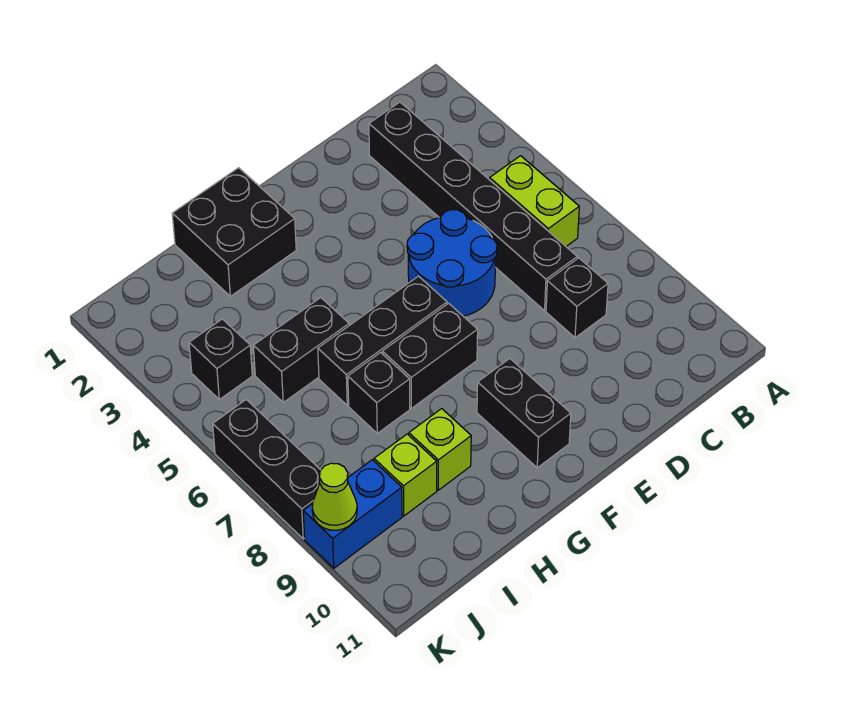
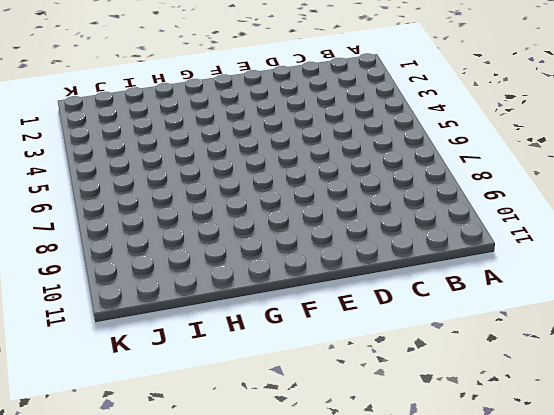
none -> lime brick B5:B6 level 1
none -> black brick C2:C7 level 1
none -> black brick C8 level 1

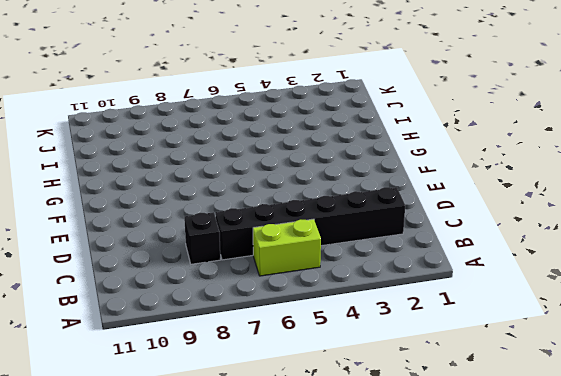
none -> blue round brick D5:E6 level 1
none -> black brick F6:H6 level 1
none -> black brick F7:G7 level 1

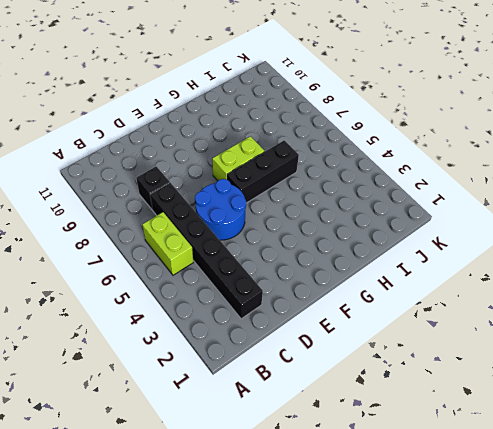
lime brick F7:G7 level 1 -> black brick F7:G7 level 1
none -> black brick F9:F10 level 1
none -> black brick G1:H2 level 1
none -> black brick H5:I5 level 1

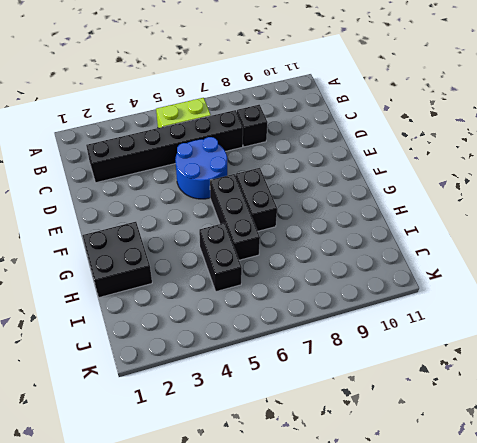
none -> black brick F9:F10 level 1
none -> black brick H7 level 1
none -> lime brick H9 level 1

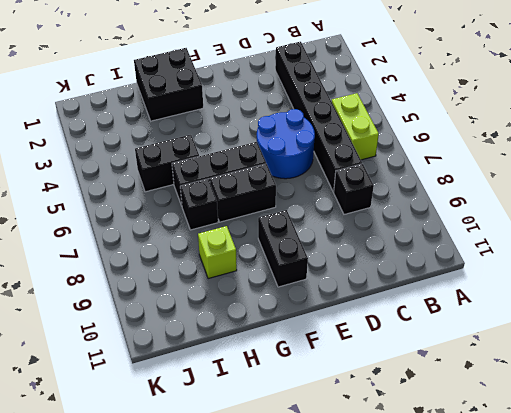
none -> lime brick I9 level 1
none -> black brick J4 level 1
none -> blue brick J9:K9 level 1

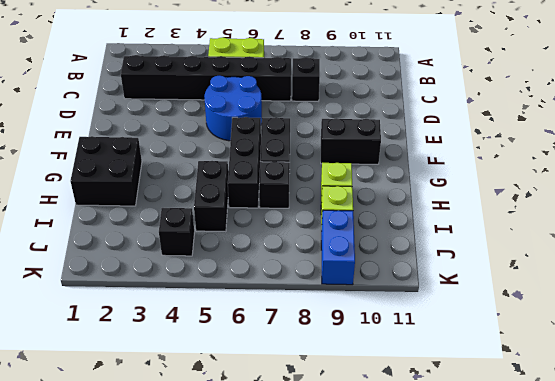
none -> black brick K6:K8 level 1
none -> lime cone K9 level 2

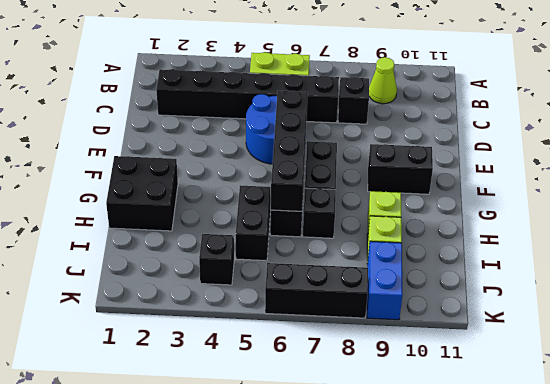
lime cone B9 level 1 -> lime cone K9 level 2
black brick E6:H6 level 2 -> none

